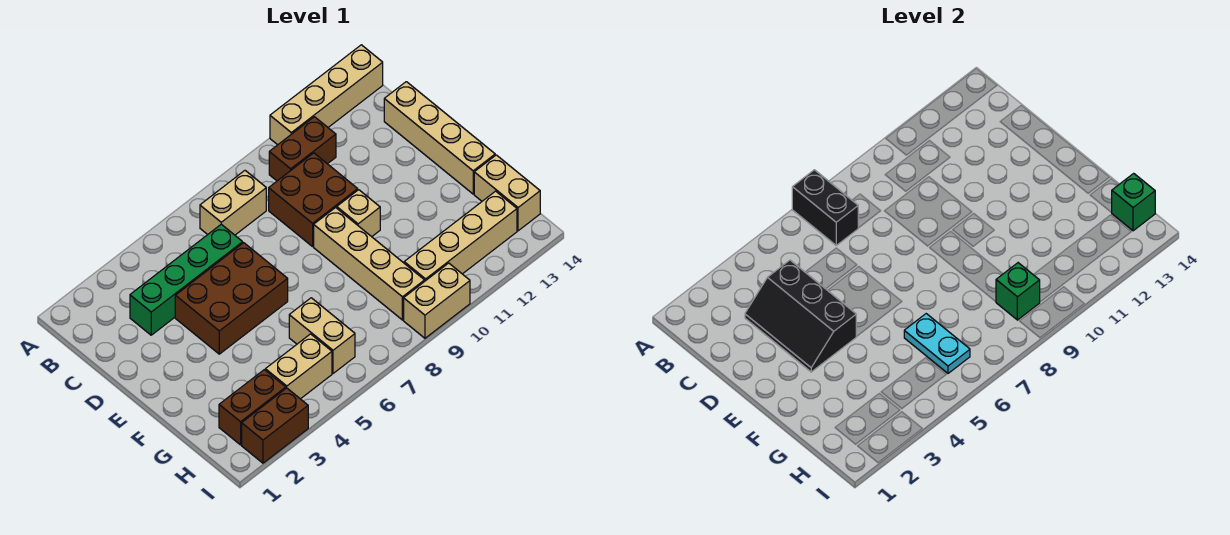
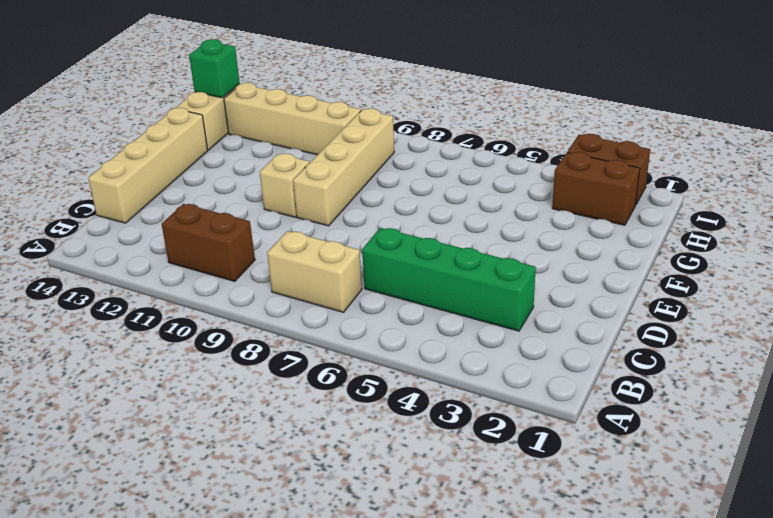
none -> tan brick A11:A14 level 1
none -> brown brick C9:D10 level 1
none -> brown brick D4:E6 level 1

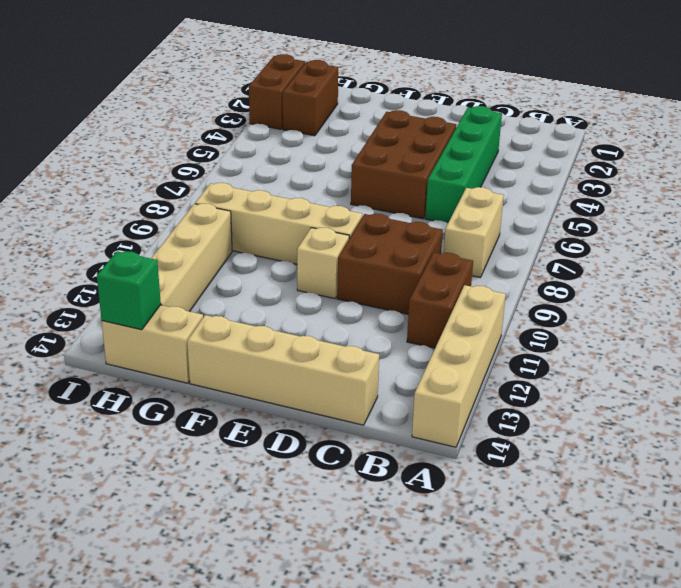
none -> tan brick G6:H6 level 1
none -> tan brick H4:H5 level 1
none -> tan brick I9:I10 level 1

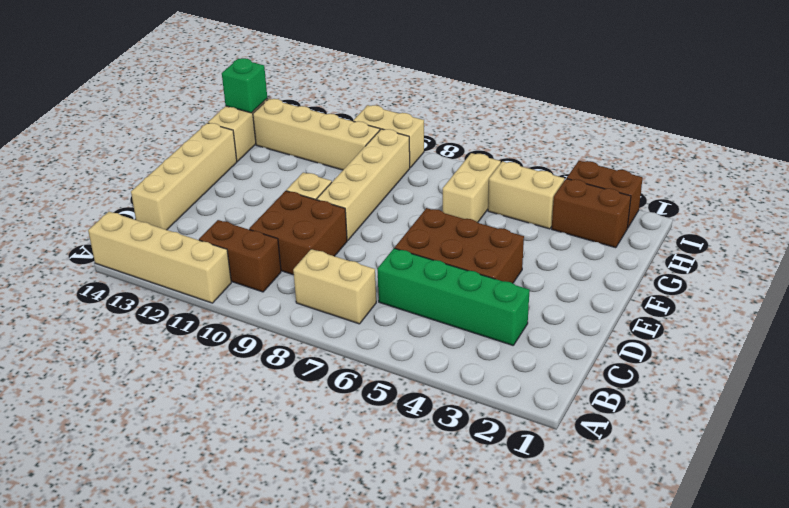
none -> black brick A7:B7 level 2
none -> black slope C3:E4 level 2 top 4
none -> cyan plate G6:H6 level 2

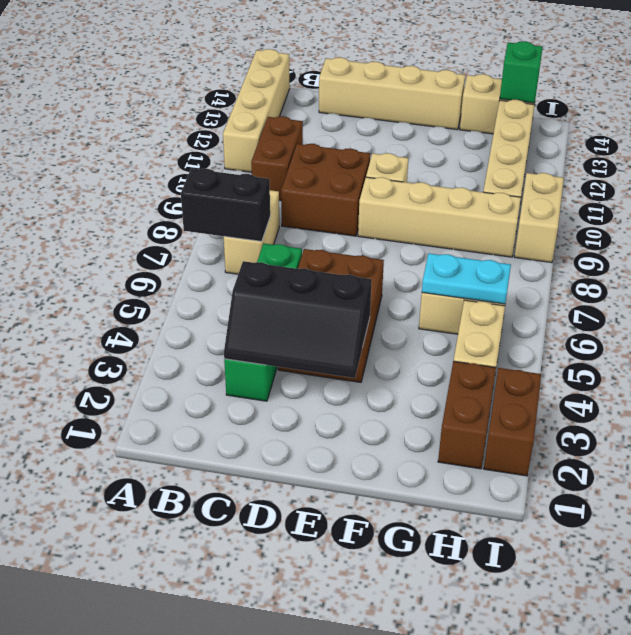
none -> green brick H9 level 2

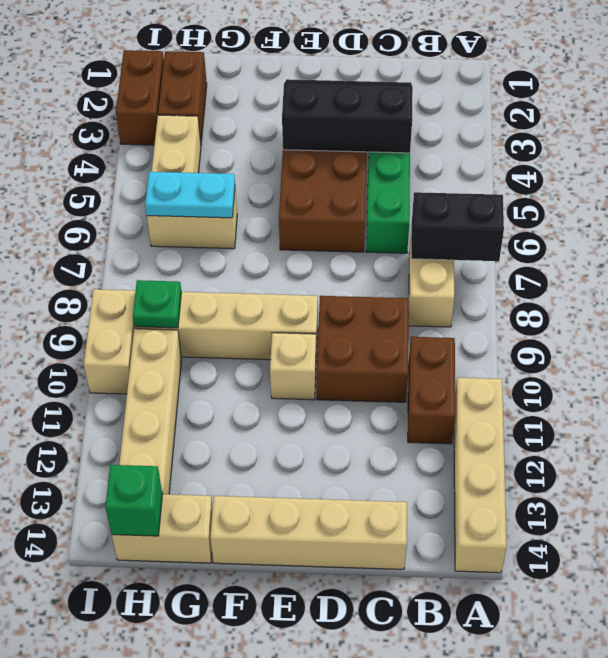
green plate H9 level 2 -> green brick H9 level 2

